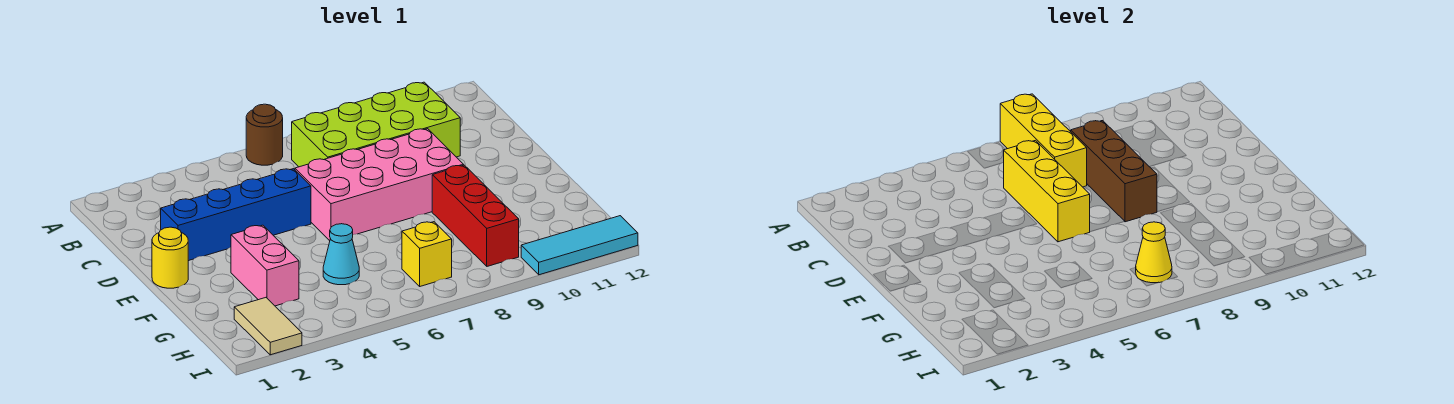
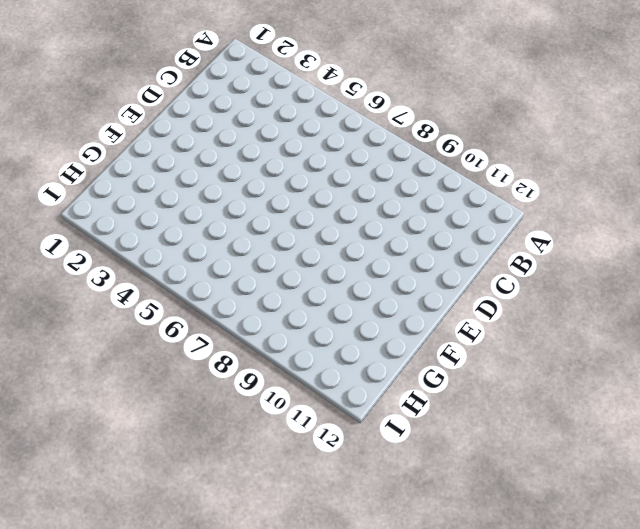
none -> brown round brick A6 level 1
none -> lime brick B7:C10 level 1
none -> blue brick D2:D5 level 1

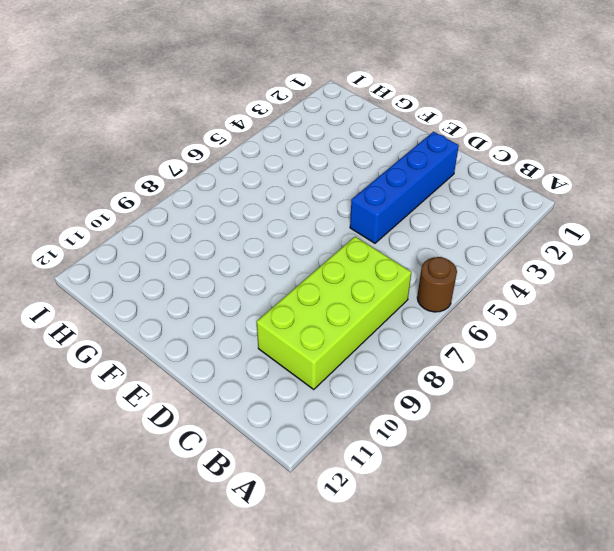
none -> pink brick D6:E9 level 1
none -> yellow round brick E1 level 1
none -> pink brick F3:G3 level 1

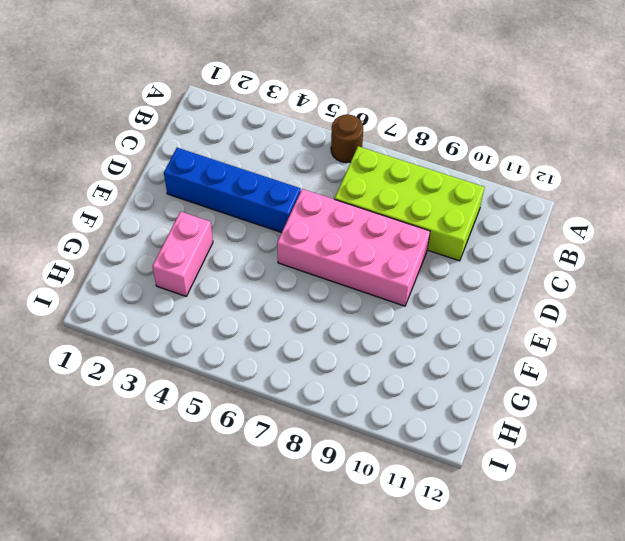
none -> yellow round brick E1 level 1
none -> red brick F9:H9 level 1
none -> cyan cone G5 level 1

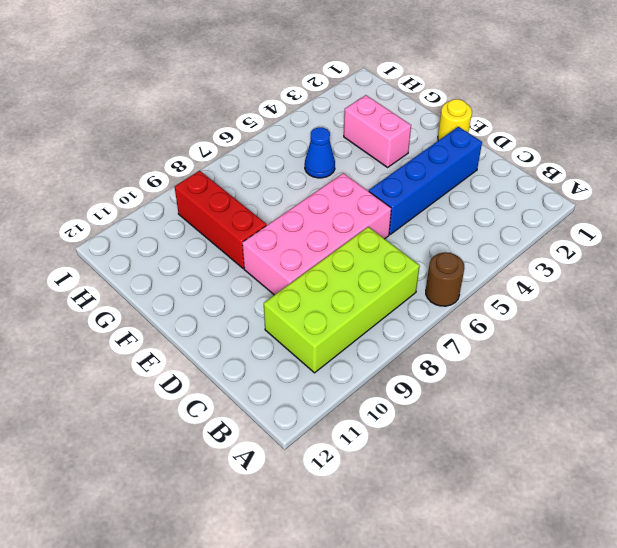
blue cone G5 level 1 -> cyan cone G5 level 1
none -> tan tile H2:I2 level 1
none -> yellow brick H7 level 1
none -> cyan tile I10:I12 level 1

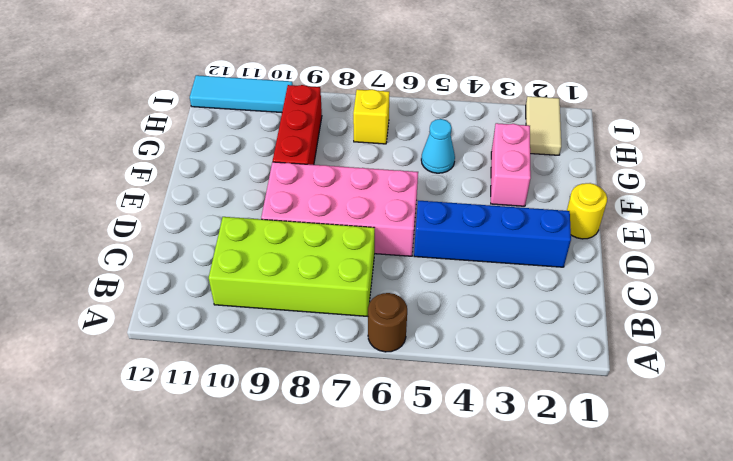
none -> yellow brick A7:C7 level 2
none -> yellow brick C6:E6 level 2
none -> brown brick C8:E8 level 2

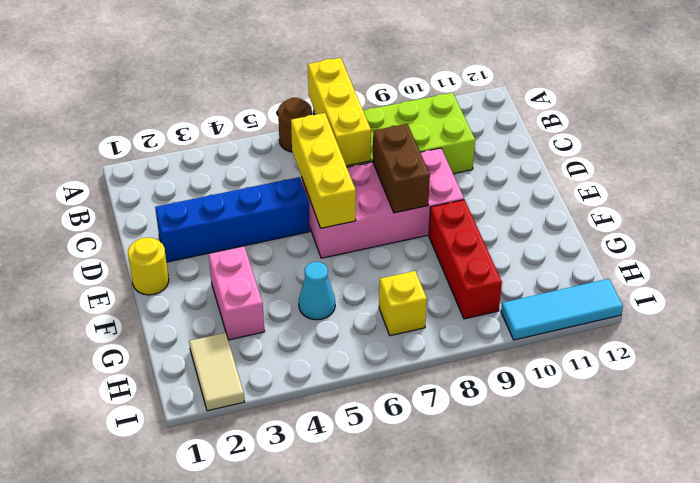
brown brick D8:E8 level 2 -> brown brick C8:E8 level 2
none -> yellow cone H7 level 2

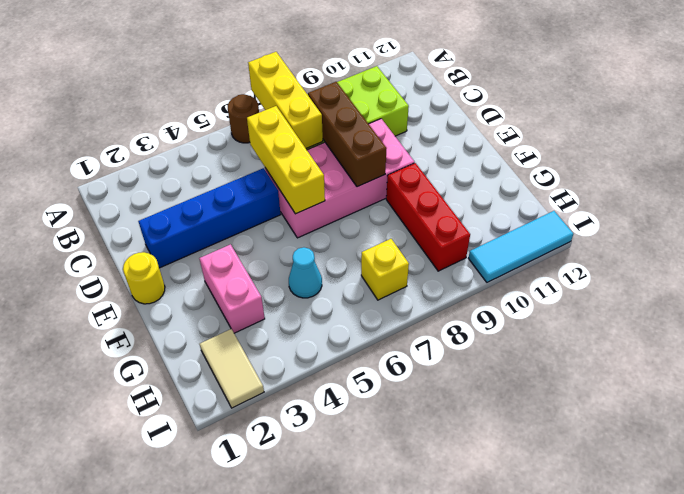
none -> yellow cone H7 level 2

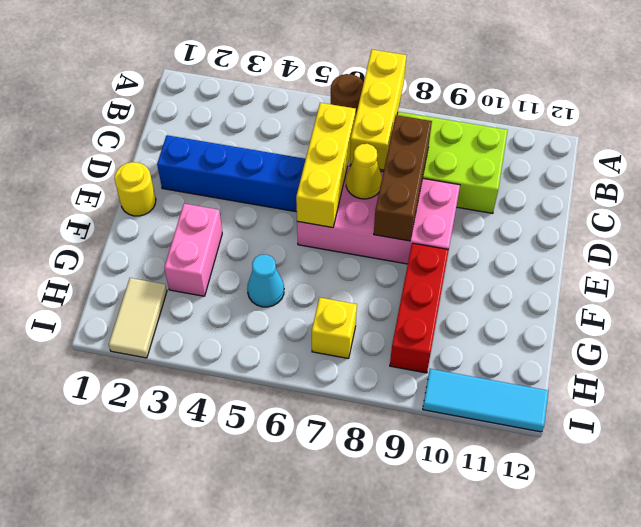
yellow cone D7 level 2 -> yellow cone H7 level 2

